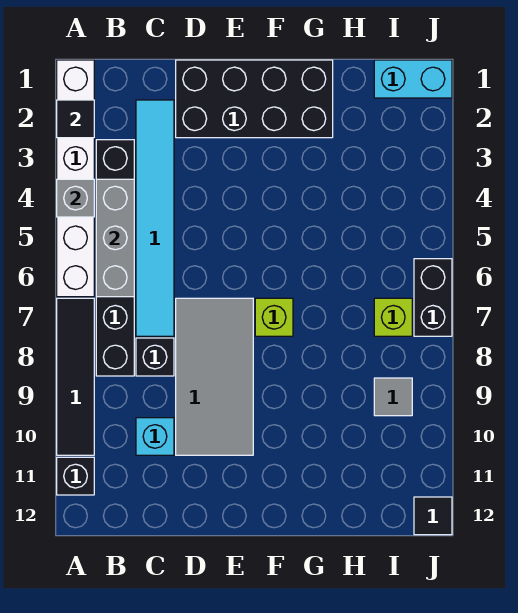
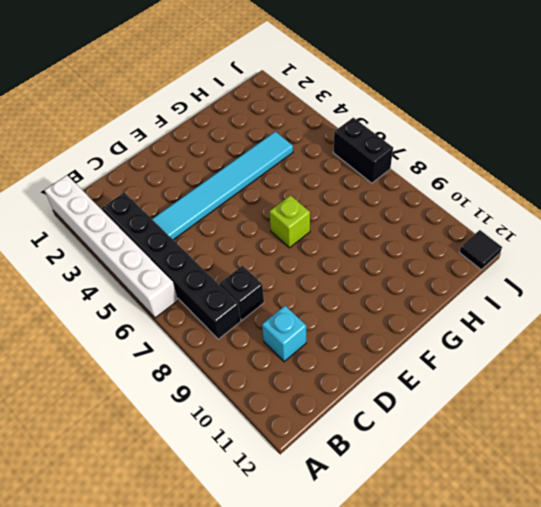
cyan tile C4:H4 level 1 -> cyan tile C2:C7 level 1
none -> black tile A7:A10 level 1
none -> black brick A11 level 1
none -> black brick D1:G2 level 1

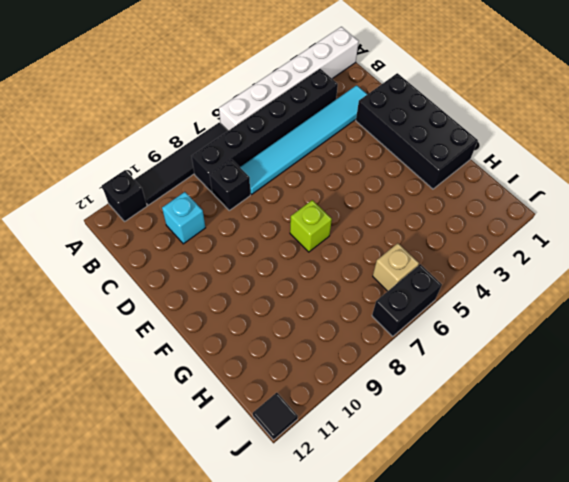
tan brick I6 level 1 -> none
none -> grey tile D7:E10 level 1
none -> cyan brick I1:J1 level 1
none -> lime brick I7 level 1

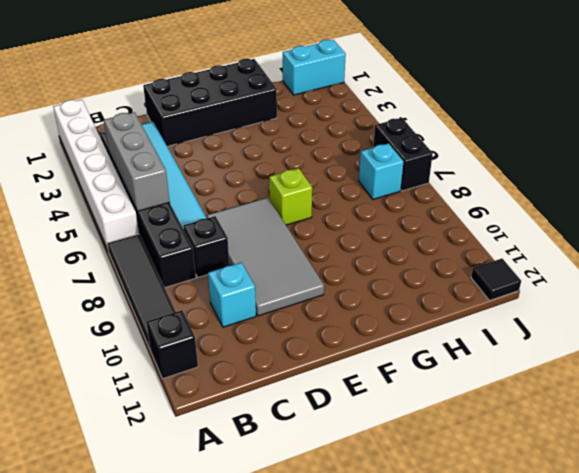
cyan brick I7 level 1 -> lime brick I7 level 1
none -> grey tile I9 level 1
none -> black tile A2 level 2
none -> grey brick A4 level 2

